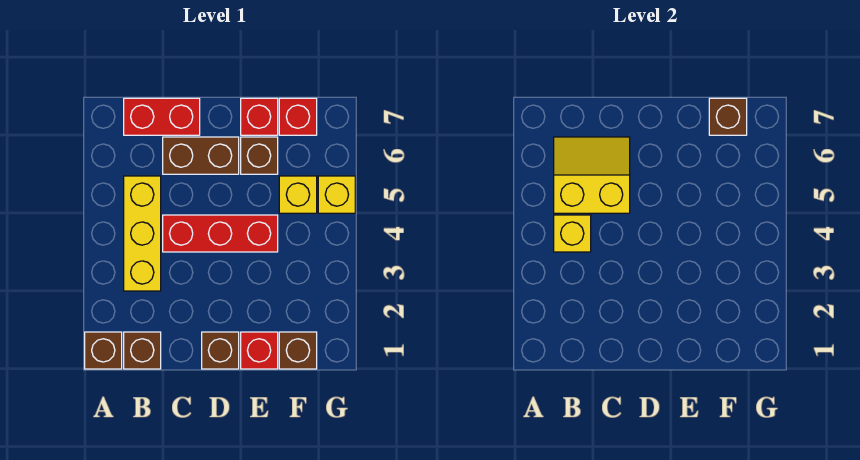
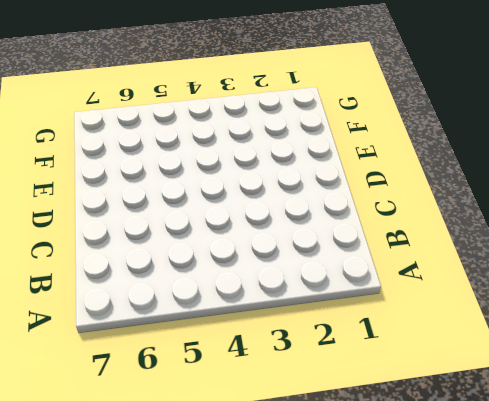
none -> brown brick A1 level 1
none -> brown brick B1 level 1
none -> yellow brick B3:B5 level 1

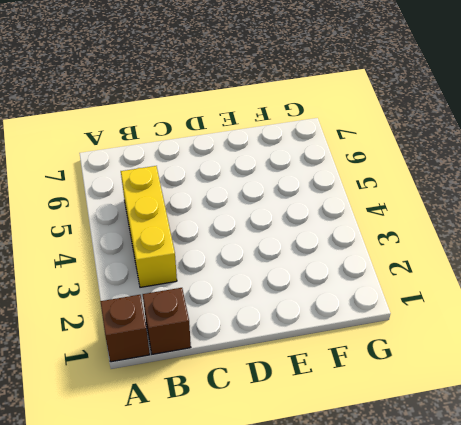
none -> red brick B7:C7 level 1
none -> red brick C4:E4 level 1
none -> brown brick C6:D6 level 1

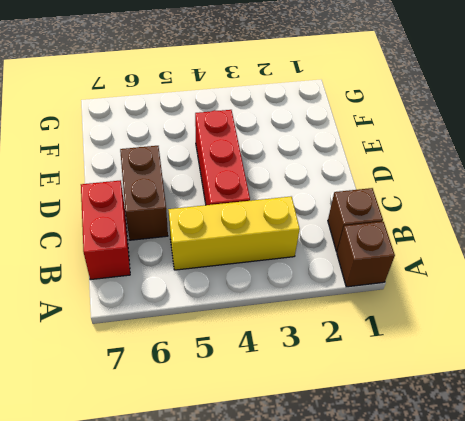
none -> brown brick D1 level 1
none -> red brick E1 level 1
none -> brown brick E6 level 1

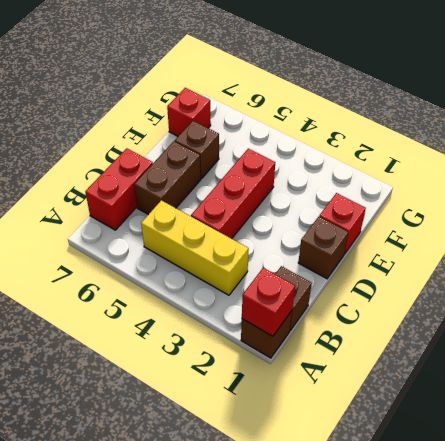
red brick A1 level 2 -> red brick E7 level 1
none -> brown brick F1 level 1
none -> yellow brick F5 level 1
none -> yellow brick G5 level 1

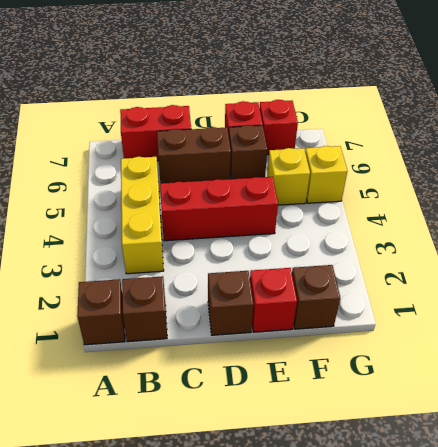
none -> yellow brick B4 level 2
none -> yellow slope B5:C6 level 2 top 5
none -> brown brick F7 level 2

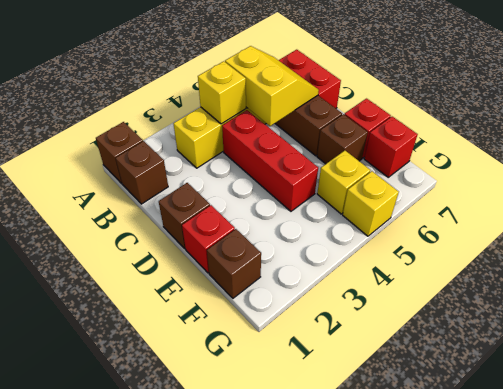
none -> brown brick F7 level 2

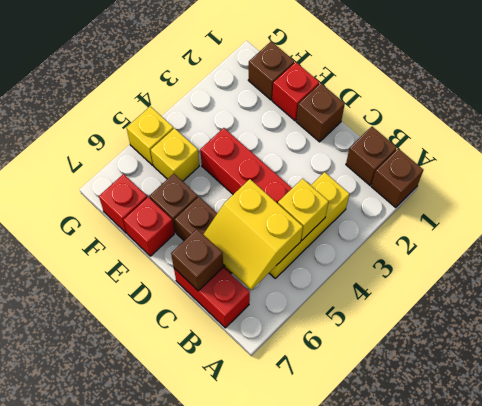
brown brick C7 level 2 -> brown brick F7 level 2

